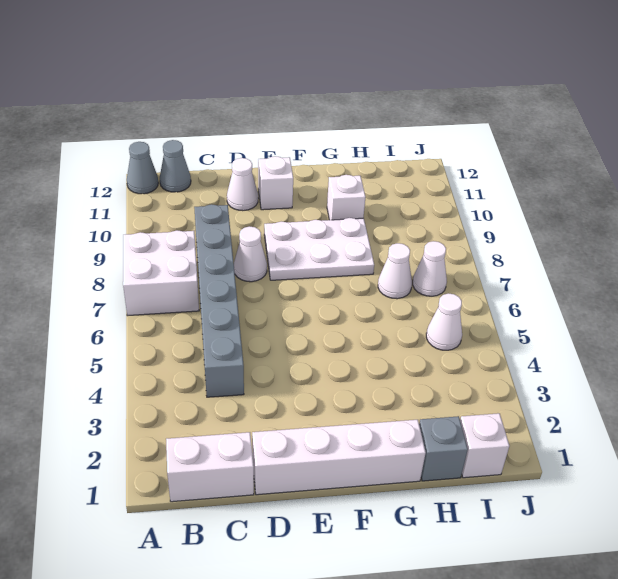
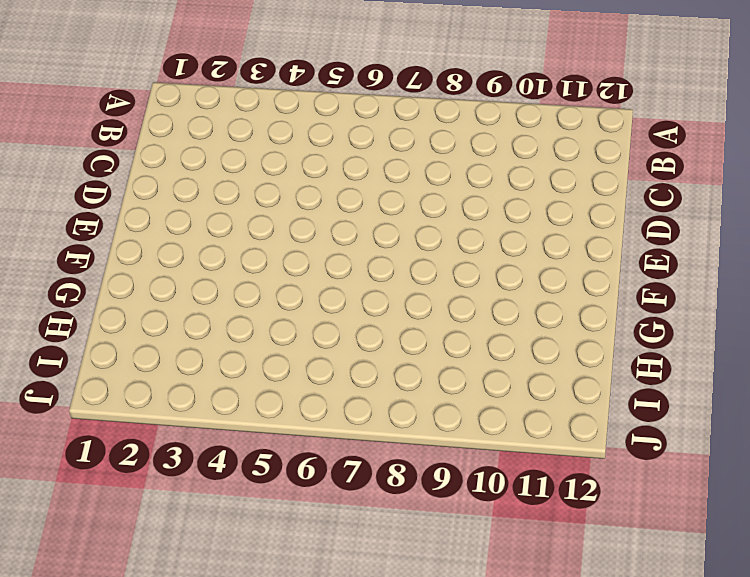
none -> white brick A7:B8 level 1
none -> grey cone A12 level 1
none -> white brick B1:C1 level 1

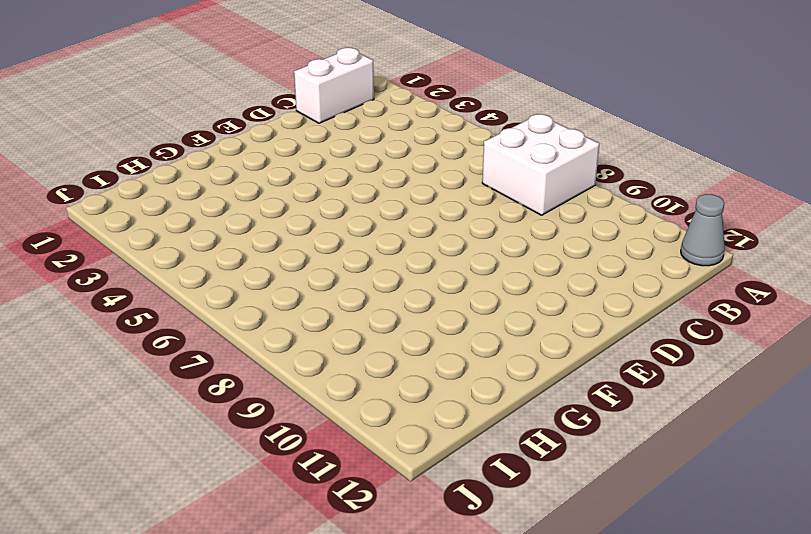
none -> grey cone B12 level 1
none -> grey brick C4:C9 level 1
none -> white brick D1:G1 level 1

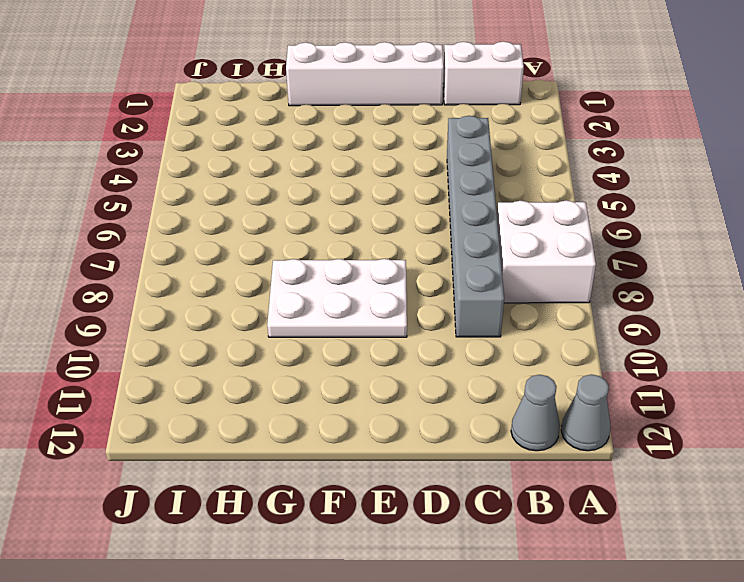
none -> white cone D8 level 1
none -> white cone D11 level 1
none -> white brick E11 level 1

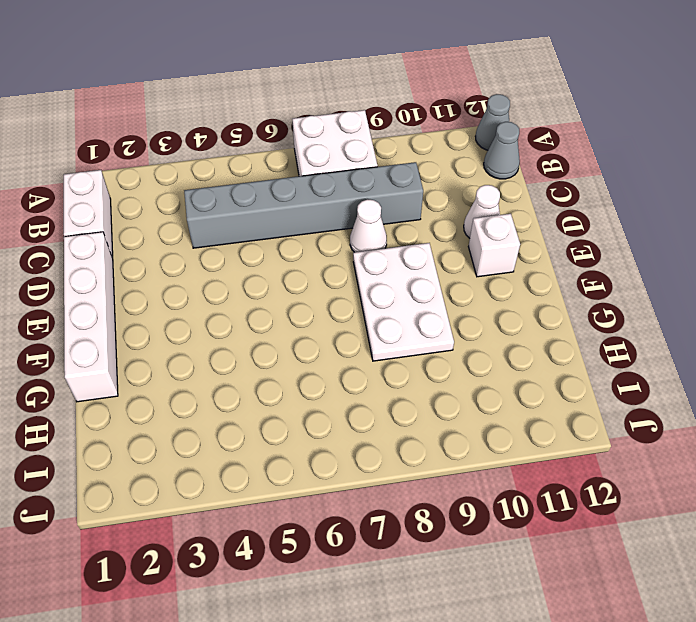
none -> white brick G10 level 1
none -> grey brick H1 level 1
none -> white cone H7 level 1

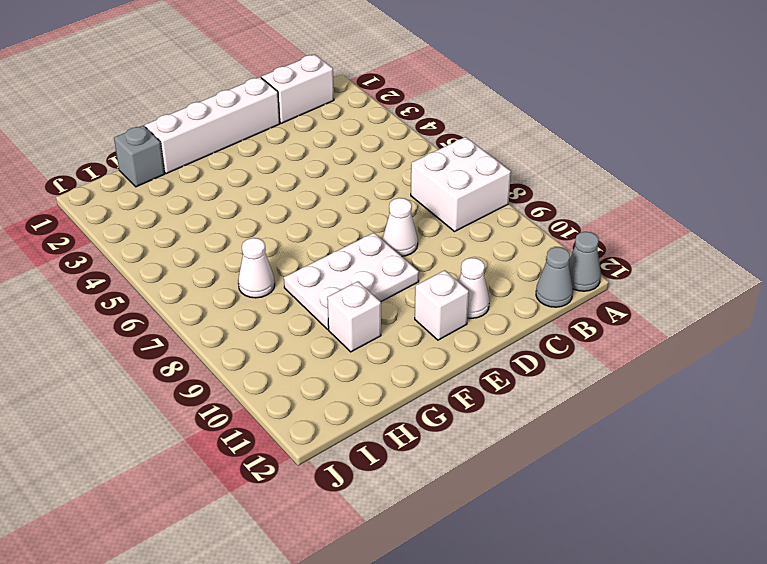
none -> grey brick C4:C9 level 1
none -> white brick I1 level 1
none -> white cone I5 level 1

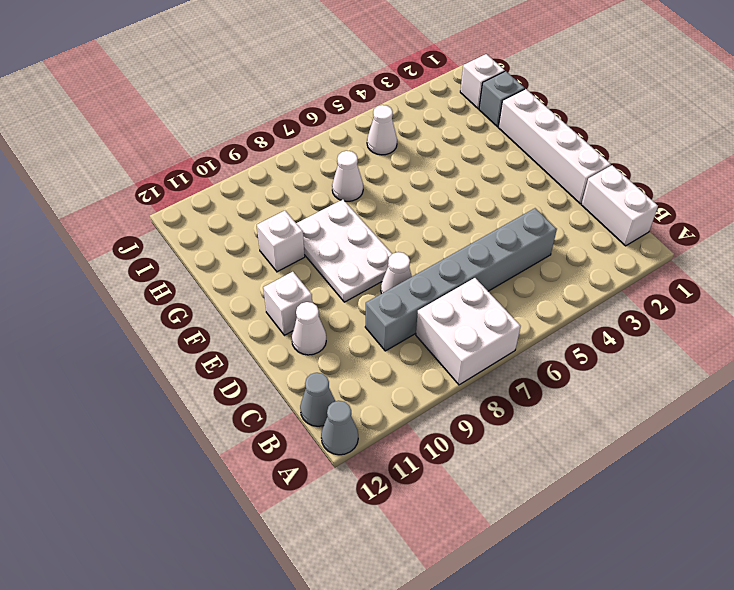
none -> white cone I7 level 1

